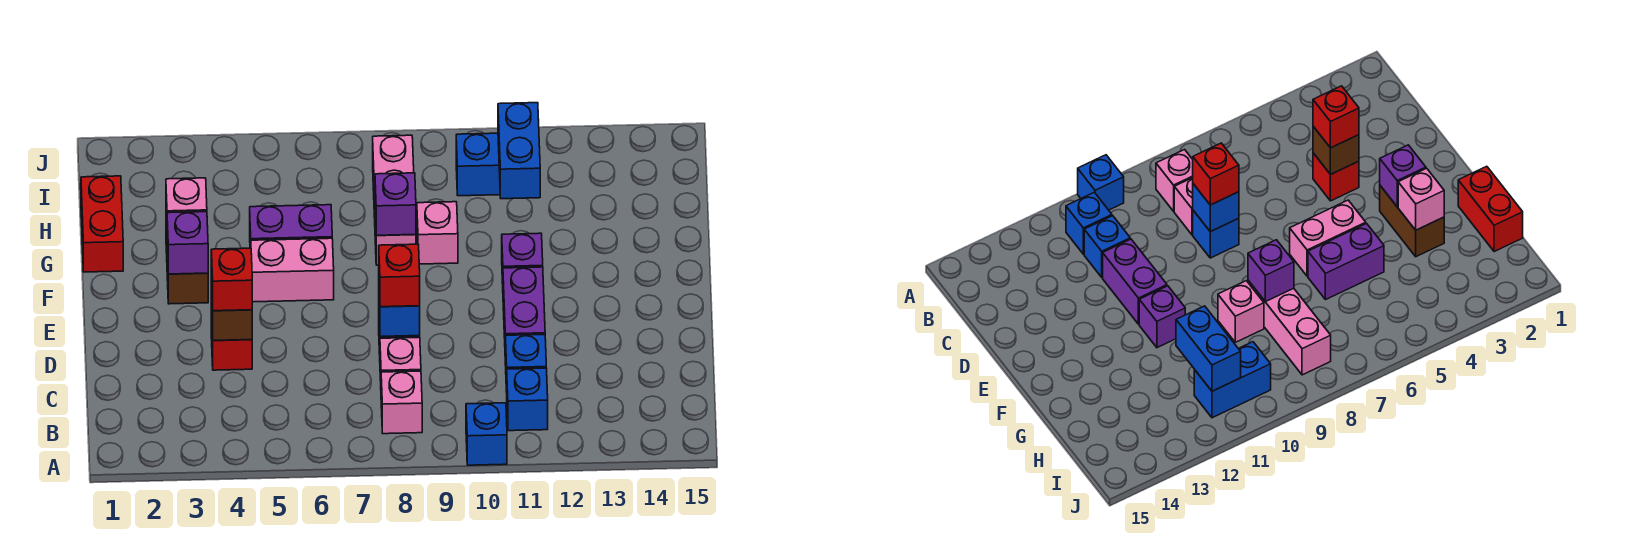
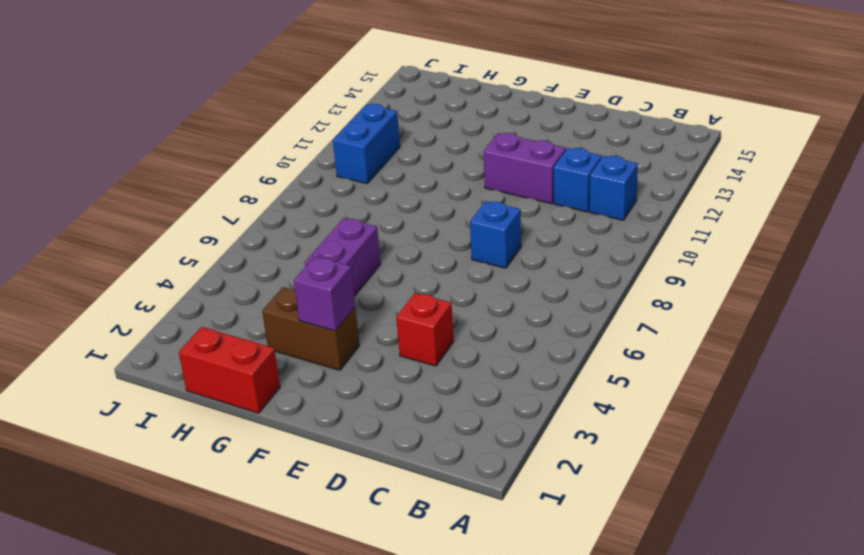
none -> blue brick A10 level 1
none -> pink brick B8 level 1
none -> pink brick C8 level 1

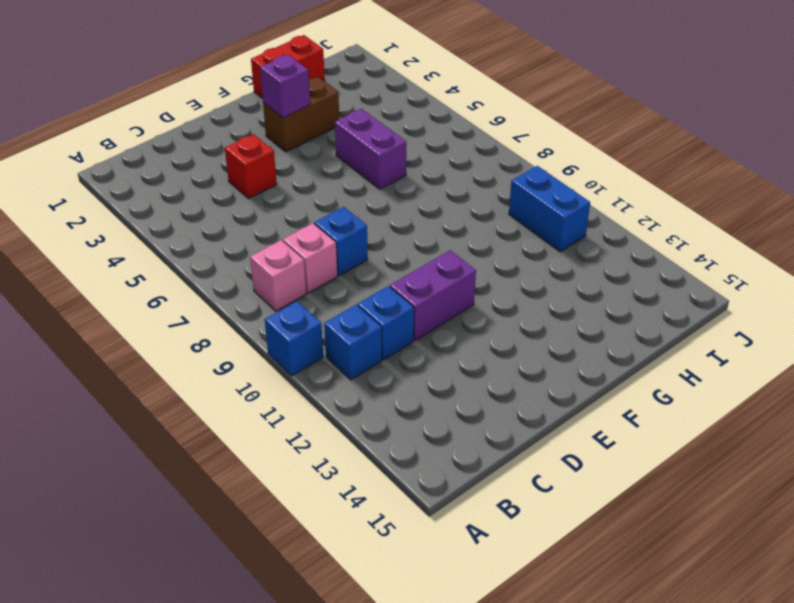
none -> pink brick F5:F6 level 1
none -> purple brick F11 level 1
none -> pink brick G8:I8 level 1

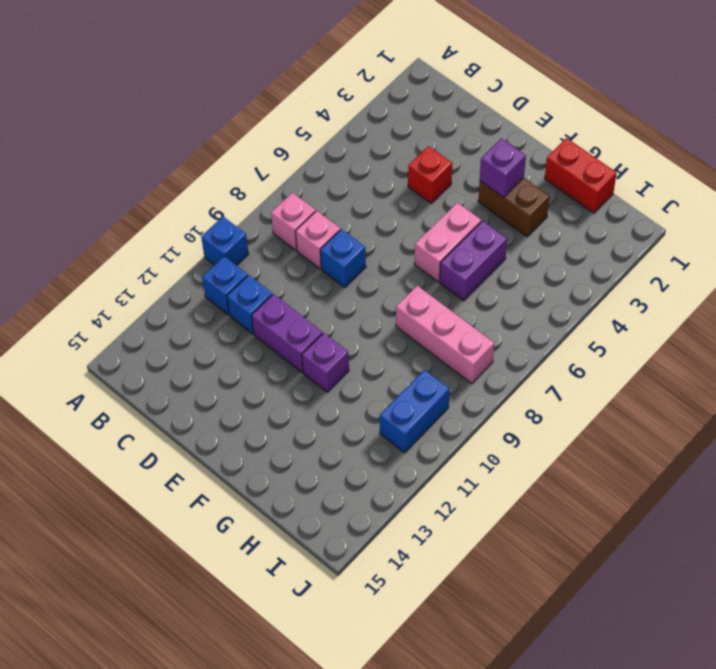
none -> pink brick G9 level 1
none -> brown brick D4 level 2
none -> blue brick D8 level 2

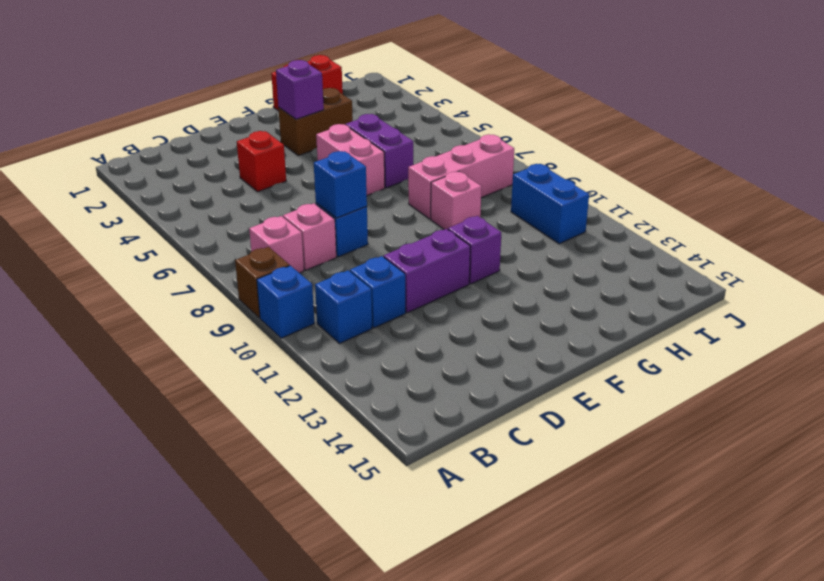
brown brick A9 level 1 -> brown brick D4 level 2
none -> pink brick G3 level 2
none -> purple brick G8 level 2
none -> blue brick H11:I11 level 2

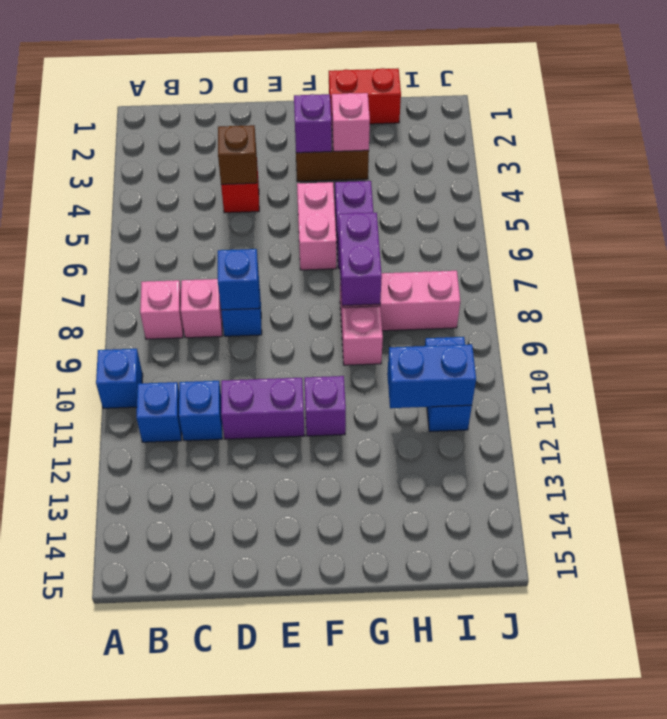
purple brick G7:G8 level 2 -> purple brick G8 level 2
none -> red brick D4 level 3
none -> red brick D8 level 3

